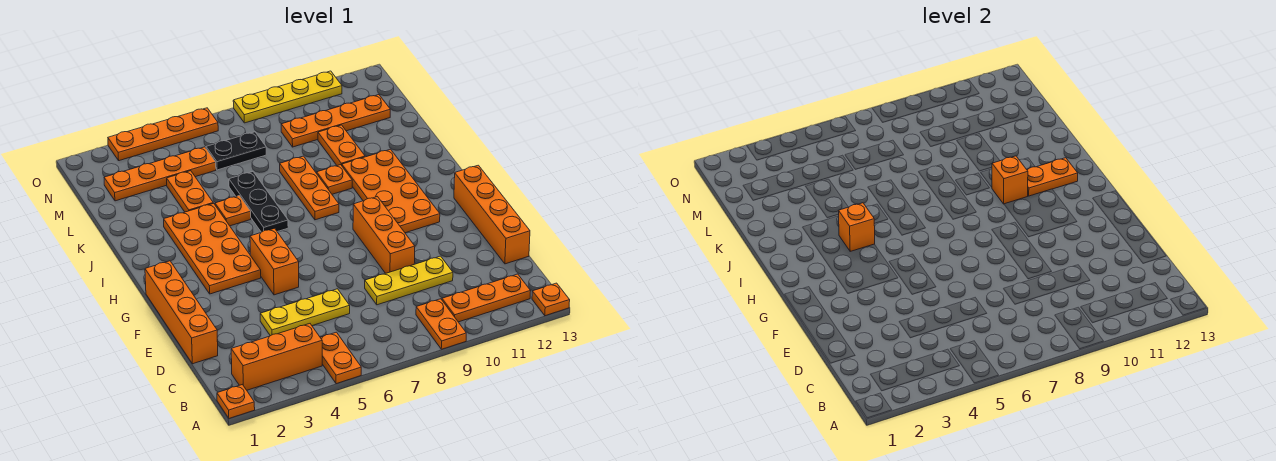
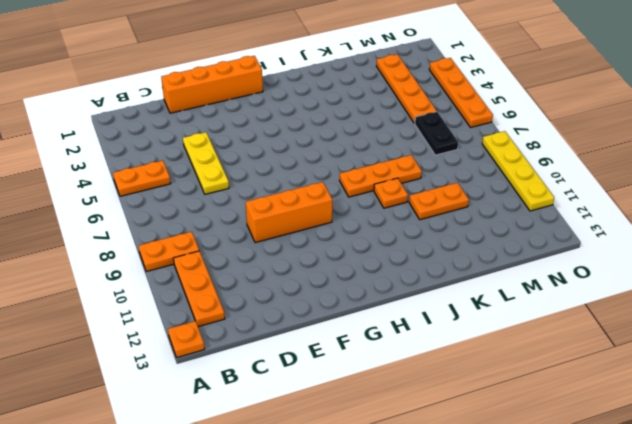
none -> orange plate A1 level 1
none -> orange brick B2:B4 level 1
none -> yellow plate D8:D10 level 1

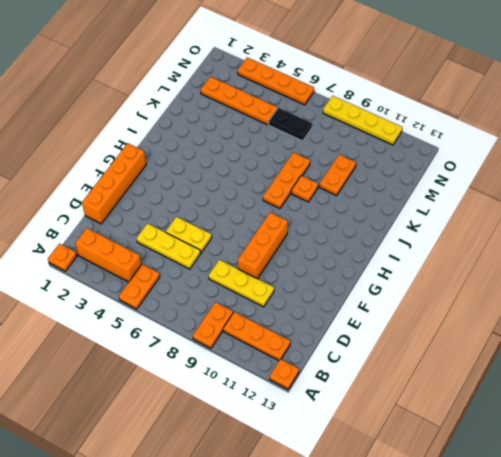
yellow plate E5:E6 level 1 -> none
none -> orange brick D13:G13 level 1
none -> orange brick F5:G5 level 1
none -> orange plate G3:J4 level 1

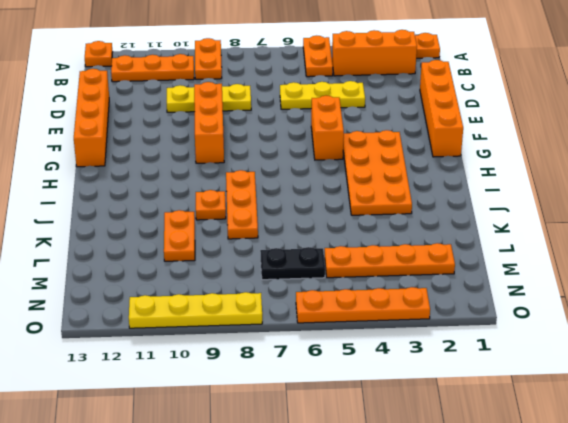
none -> orange plate G10:J11 level 1
none -> black plate I6:K6 level 1
none -> orange plate J5 level 1

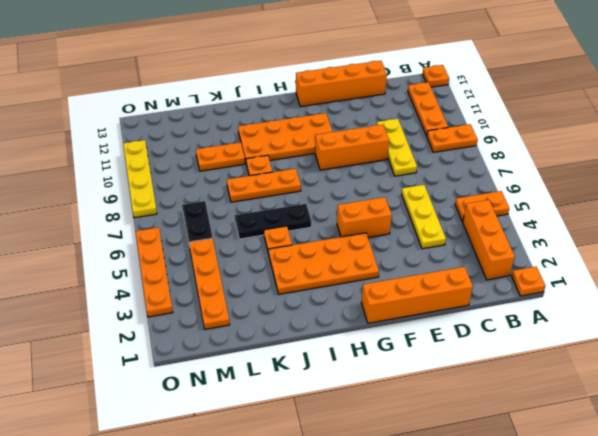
none -> orange plate K4:L4 level 1
none -> orange plate M9:M12 level 1
none -> orange brick I4 level 2

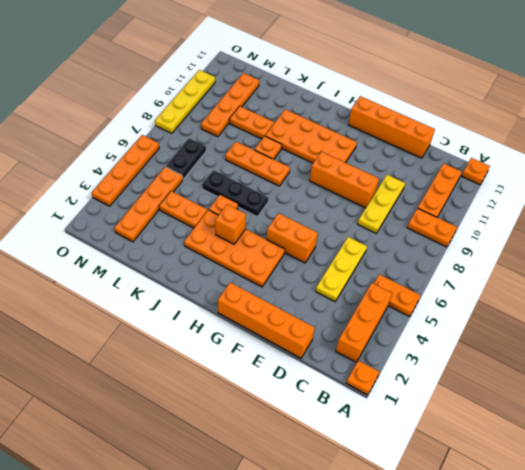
none -> orange brick I10 level 2
none -> orange plate I11:I12 level 2

